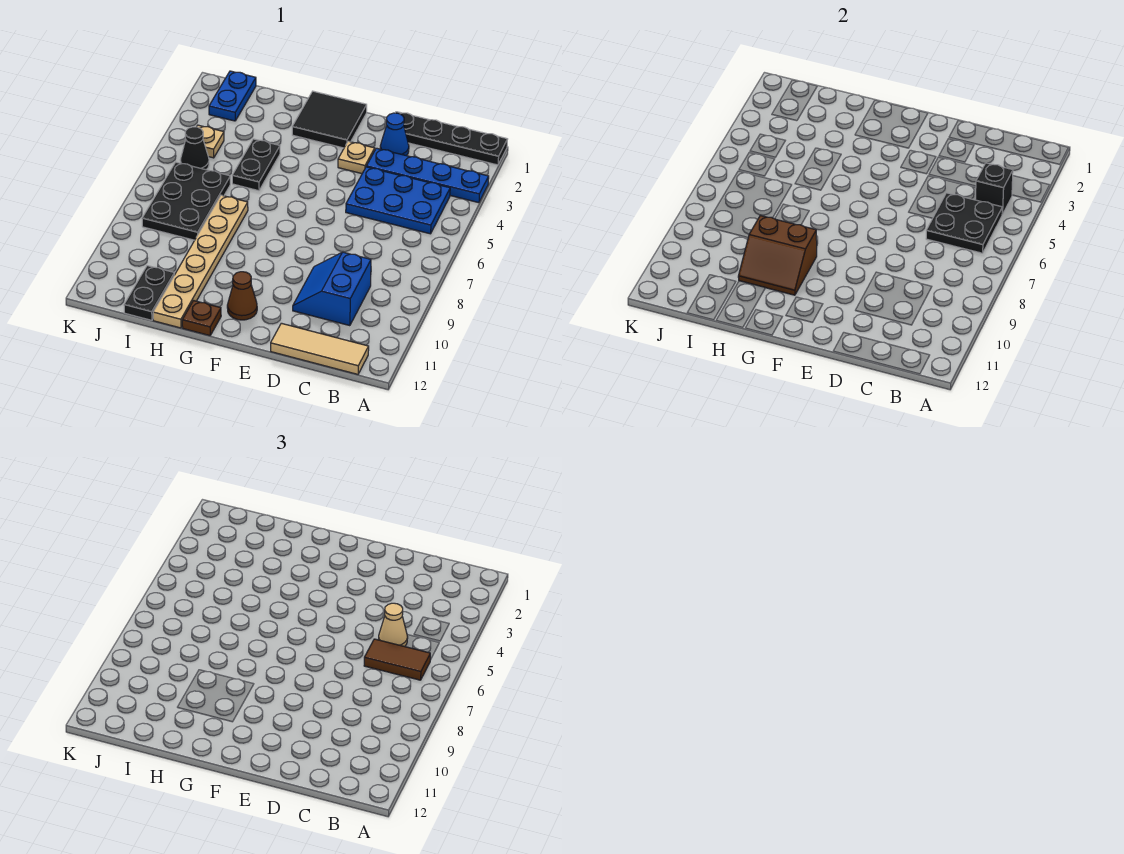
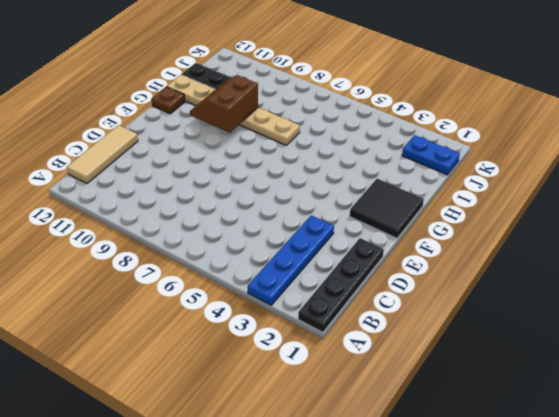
none -> blue plate B4:D5 level 1
none -> blue slope C9:D10 level 1 top C
none -> blue cone D2 level 1

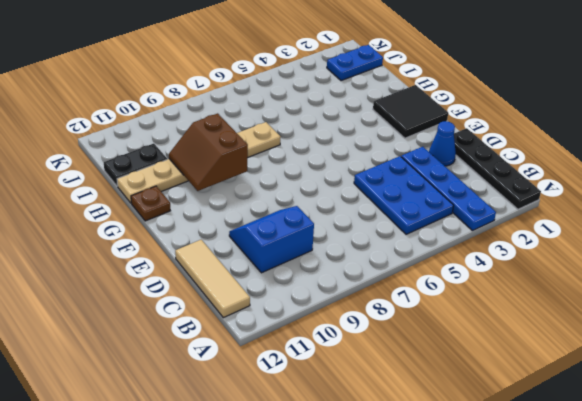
none -> tan plate E3 level 1
none -> brown cone F11 level 1
none -> black plate H4:H5 level 1

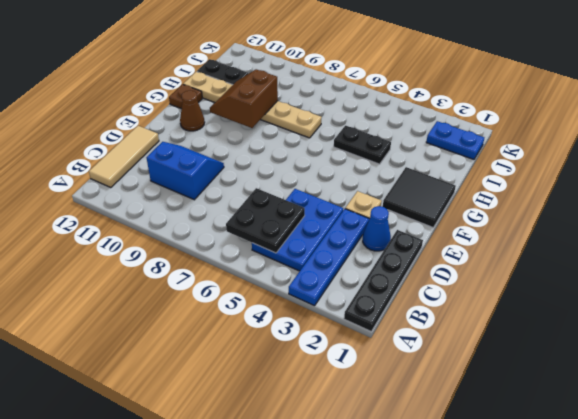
none -> black plate I6:J8 level 1
none -> tan plate J4 level 1
none -> black cone J5 level 1

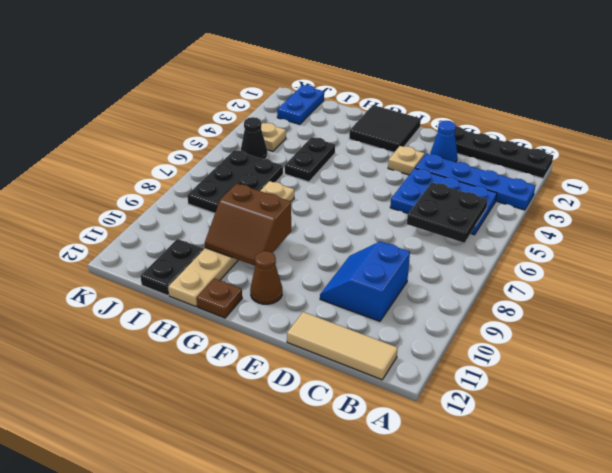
none -> black brick B4 level 2
none -> brown tile B6:C6 level 3
none -> tan cone C5 level 3

